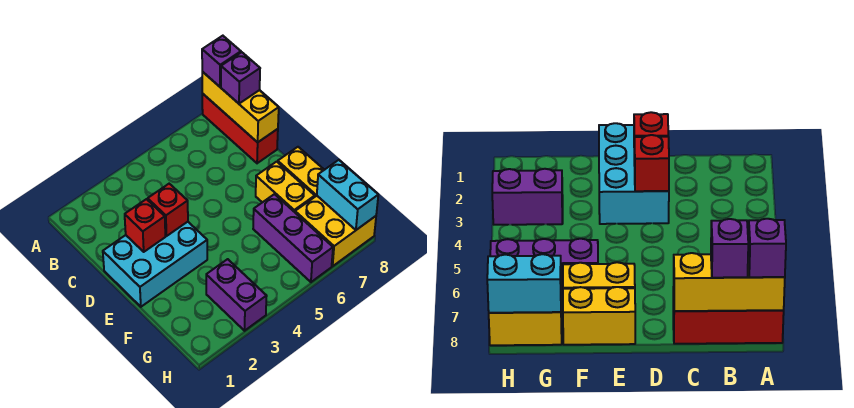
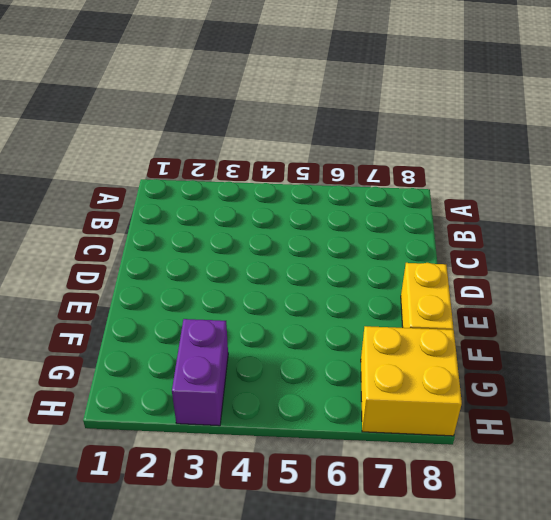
none -> red brick A8:C8 level 1
none -> cyan brick D1:E3 level 1
none -> yellow brick E7:F7 level 1

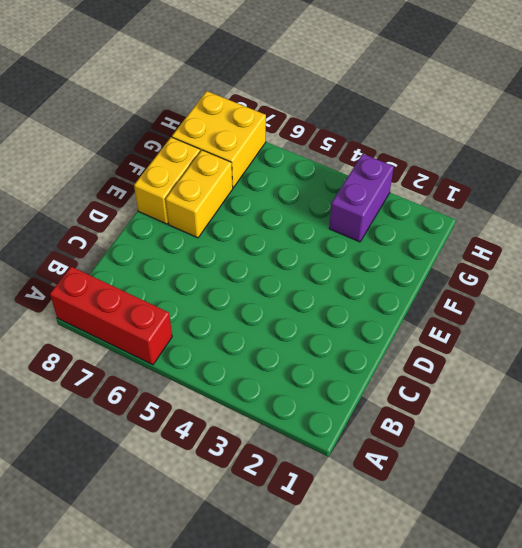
red brick A6:A8 level 1 -> red brick A8:C8 level 1
none -> cyan brick D1:E3 level 1
none -> purple brick F6:H6 level 1
none -> yellow brick A8:C8 level 2

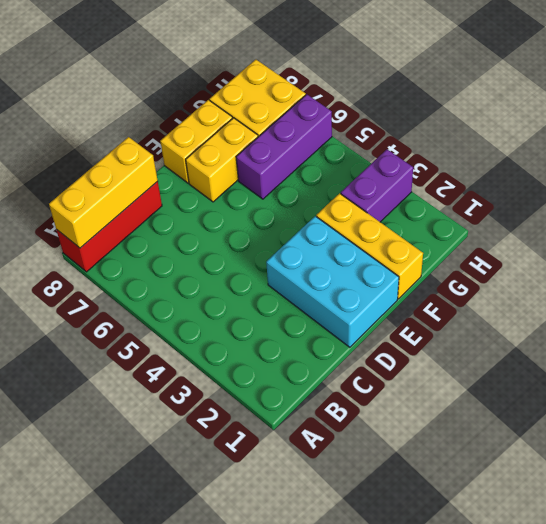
yellow brick F1:F3 level 1 -> none
none -> red brick D2 level 2
none -> red brick D3 level 2
none -> cyan brick G8:H8 level 2

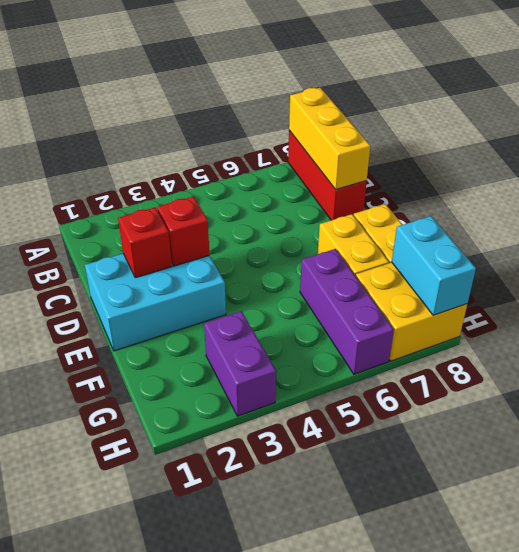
none -> purple brick A8 level 3
none -> purple brick B8 level 3

